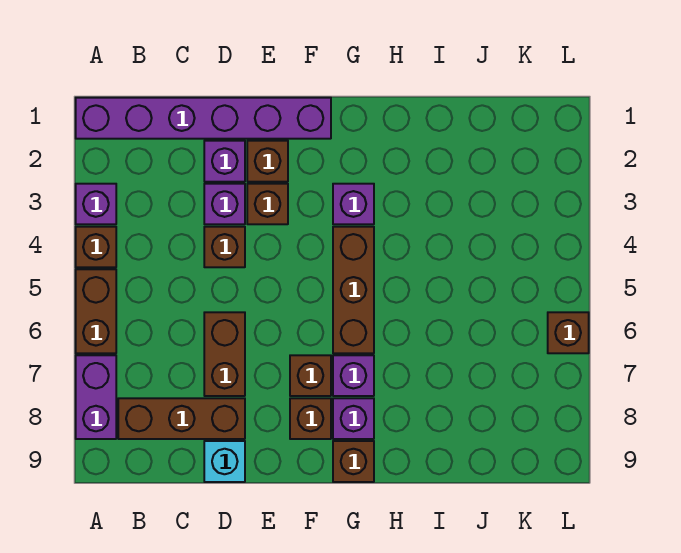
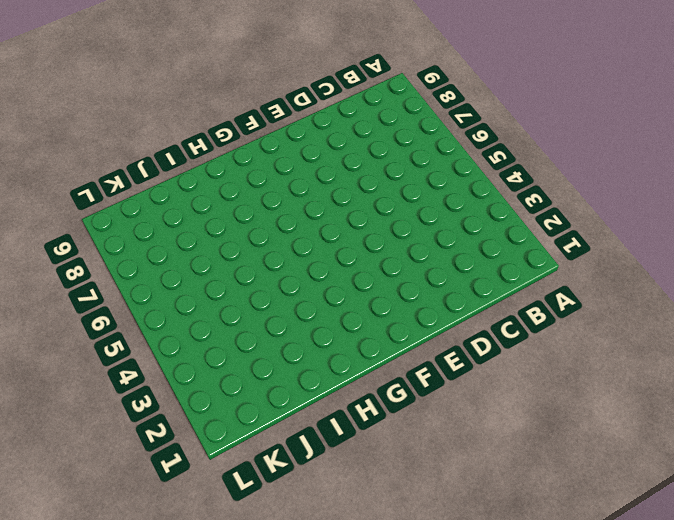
none -> purple brick A1:F1 level 1
none -> purple brick A3 level 1
none -> brown brick A4 level 1

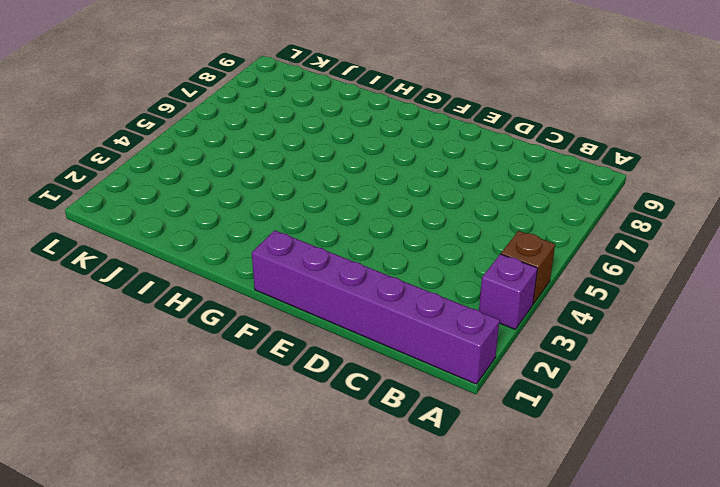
none -> brown brick A5:A6 level 1
none -> purple brick A7:A8 level 1
none -> brown brick B8:D8 level 1

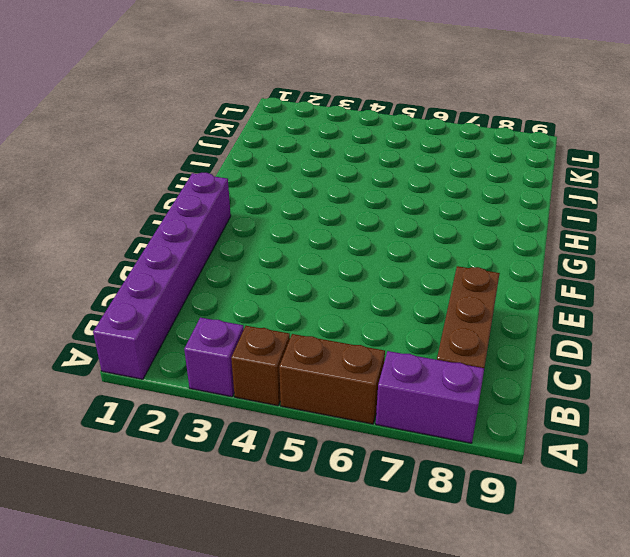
none -> purple brick D2 level 1
none -> purple brick D3 level 1
none -> brown brick D4 level 1

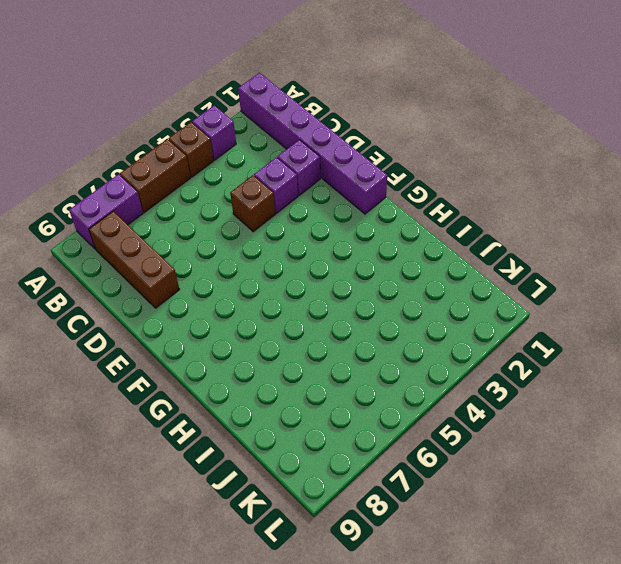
none -> brown brick D6:D7 level 1
none -> cyan brick D9 level 1
none -> brown brick E2 level 1

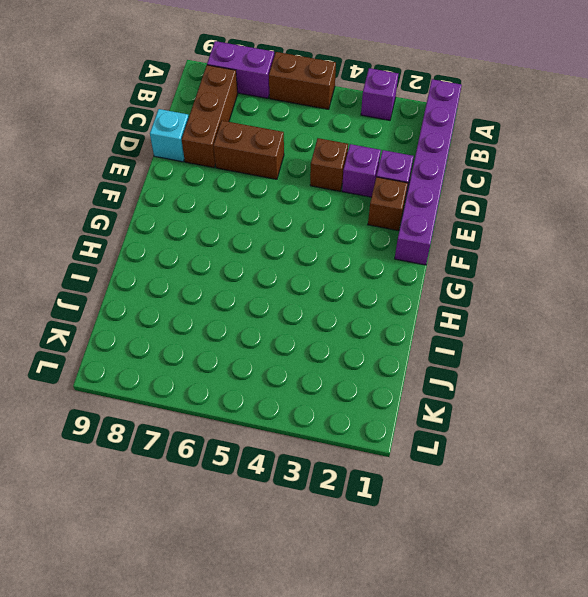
none -> brown brick A4 level 1
none -> brown brick E3 level 1
none -> brown brick F7 level 1

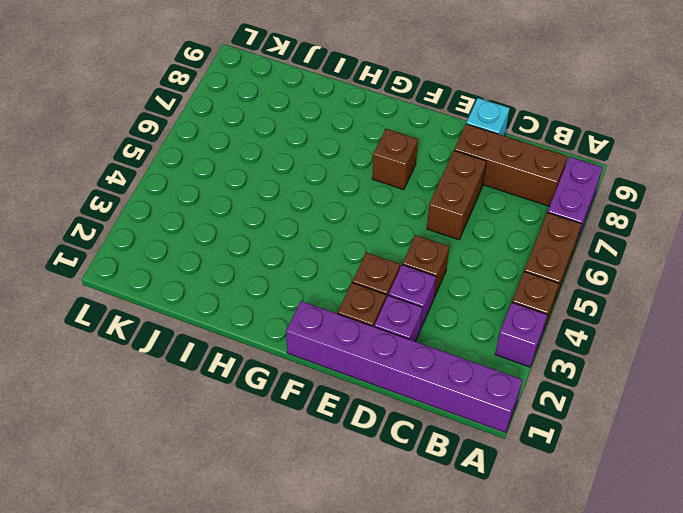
none -> brown brick F8 level 1
none -> purple brick G3 level 1
none -> brown brick G4:G6 level 1

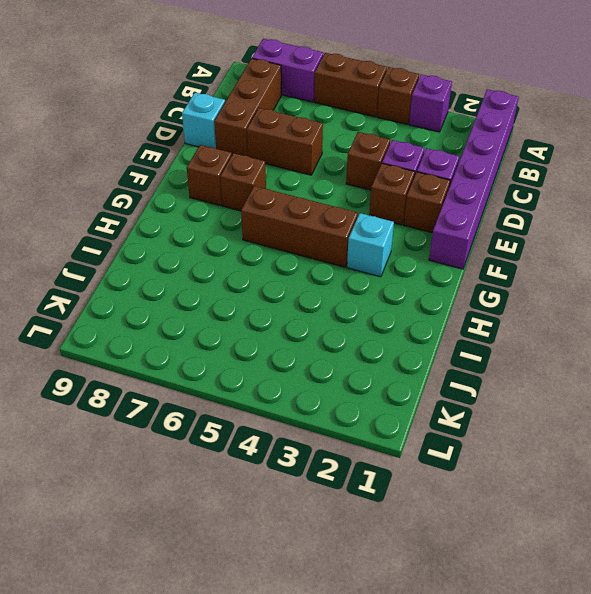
cyan brick G3 level 1 -> purple brick G3 level 1
none -> purple brick G7 level 1
none -> purple brick G8 level 1
none -> brown brick G9 level 1

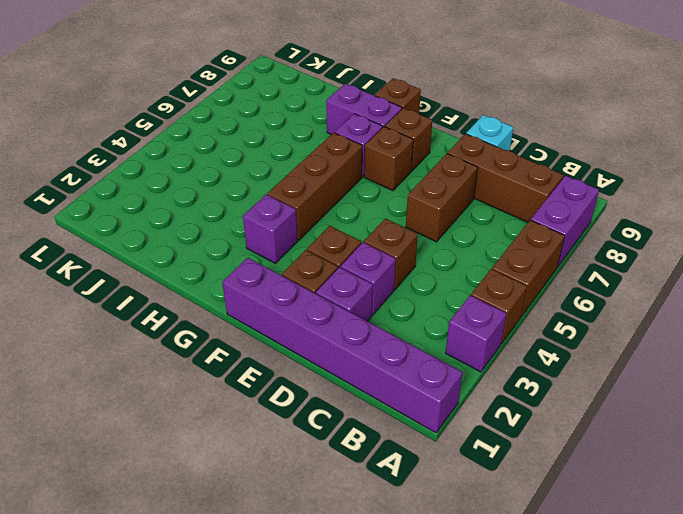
purple brick G8:H8 level 1 -> purple brick G8 level 1
none -> brown brick L6 level 1

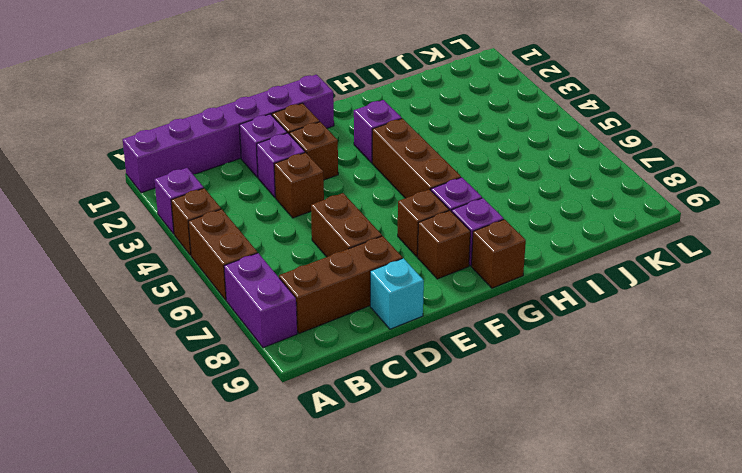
none -> brown brick L6 level 1

